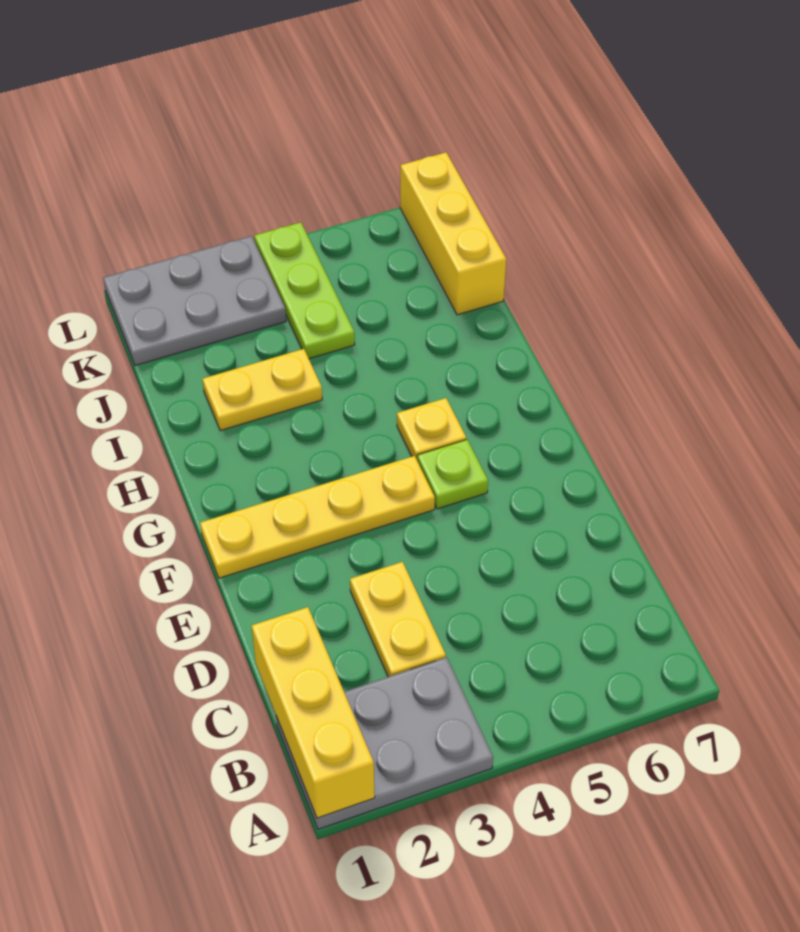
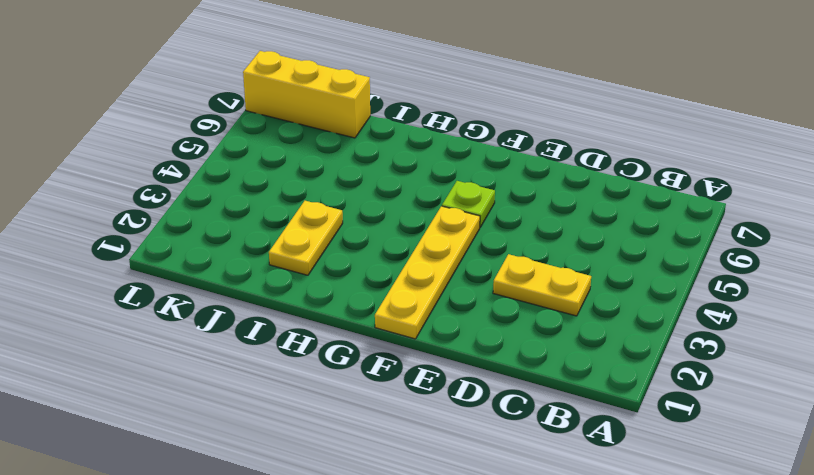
none -> grey plate A1:B3 level 1
none -> yellow plate G5 level 1

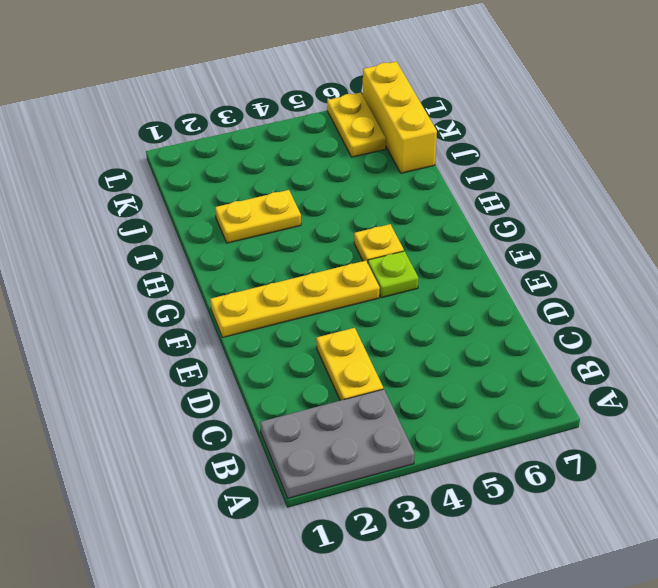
yellow plate K6:L6 level 1 -> none
none -> lime plate J4:L4 level 1
none -> grey plate K1:L3 level 1

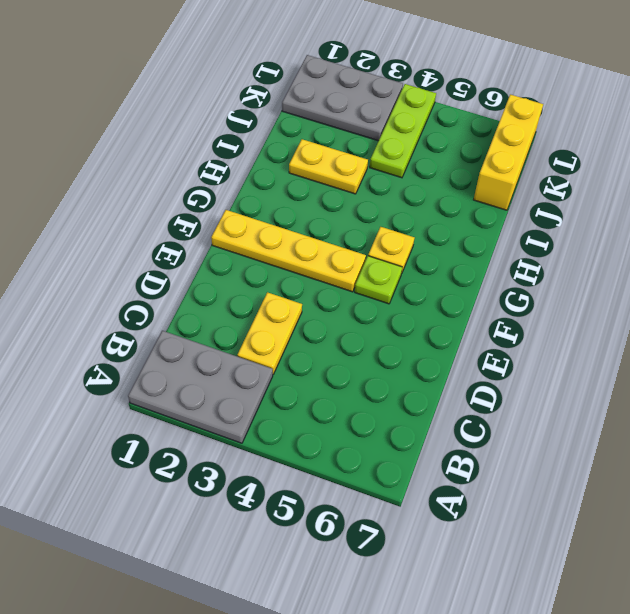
none -> yellow brick A1:C1 level 2

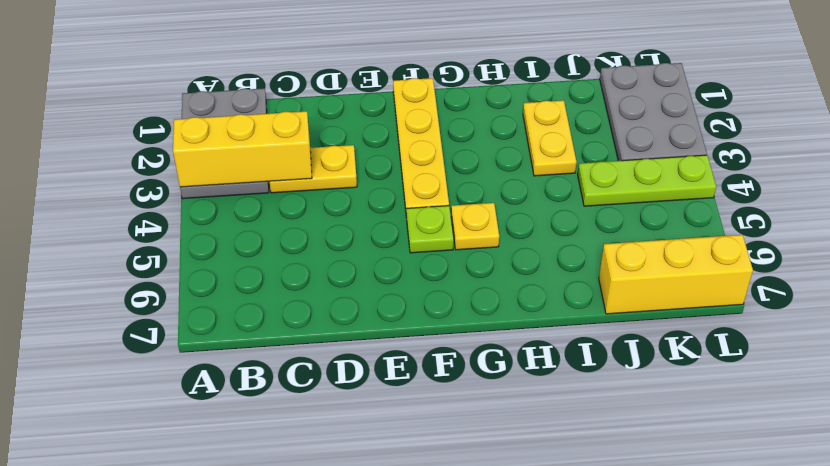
yellow brick A3:C3 level 2 -> yellow brick A1:C1 level 2

